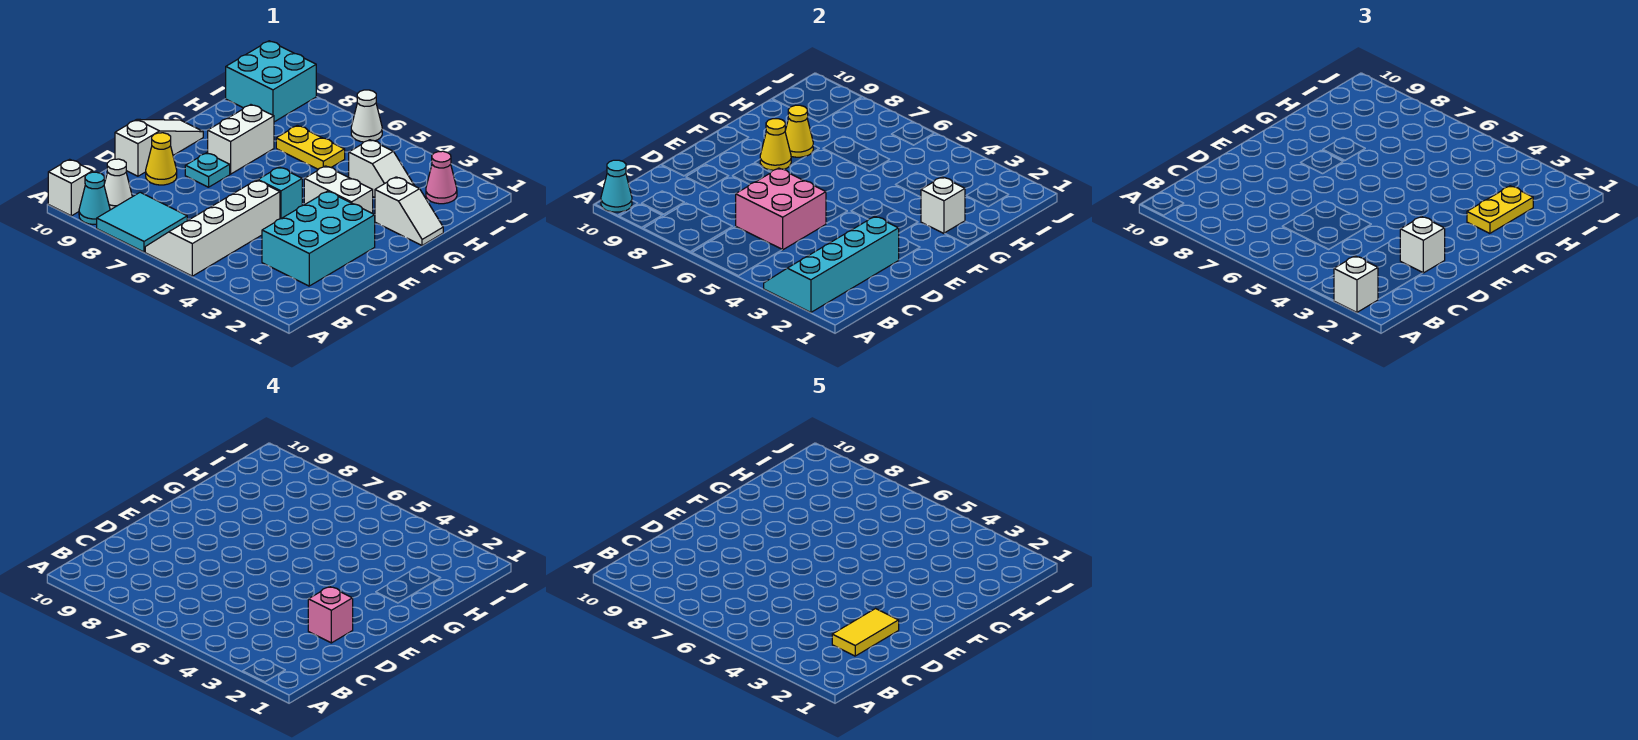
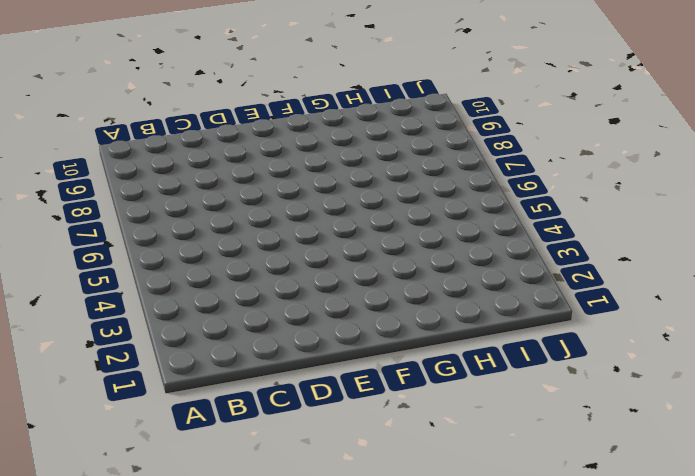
none -> white slope A5:D6 level 1 top 5
none -> cyan tile A7:B8 level 1
none -> cyan cone A9 level 1

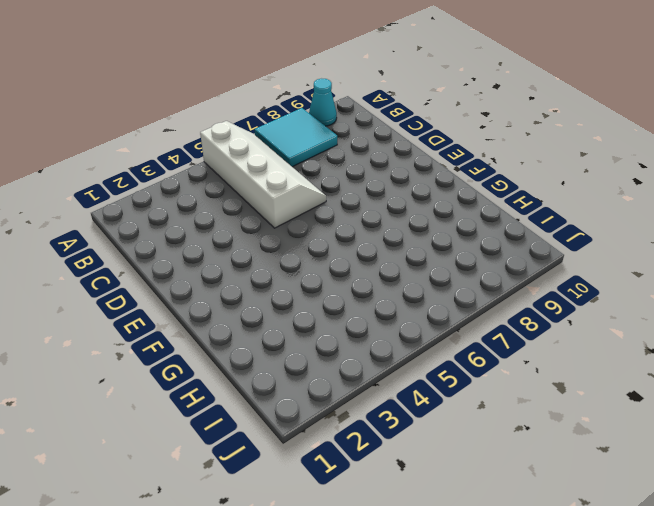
none -> white brick A10 level 1
none -> white cone B9 level 1
none -> cyan brick C2:E3 level 1

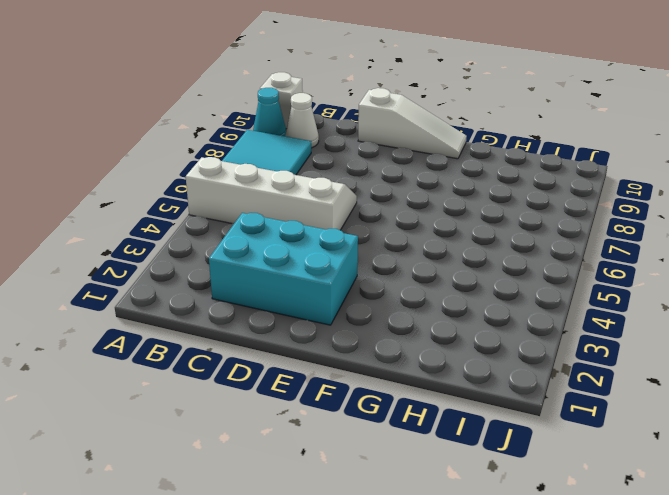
none -> yellow cone D9 level 1
none -> cyan brick E5 level 1
none -> cyan plate E8 level 1

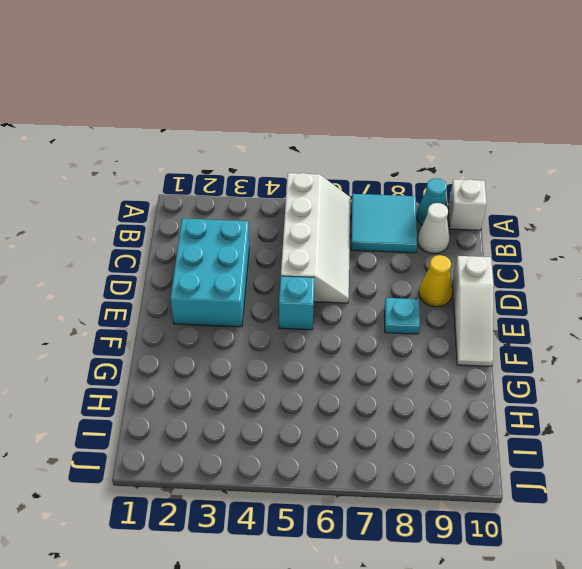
none -> white brick F3:F4 level 1
none -> white brick F8:G8 level 1
none -> white slope G1:G2 level 1 top 2

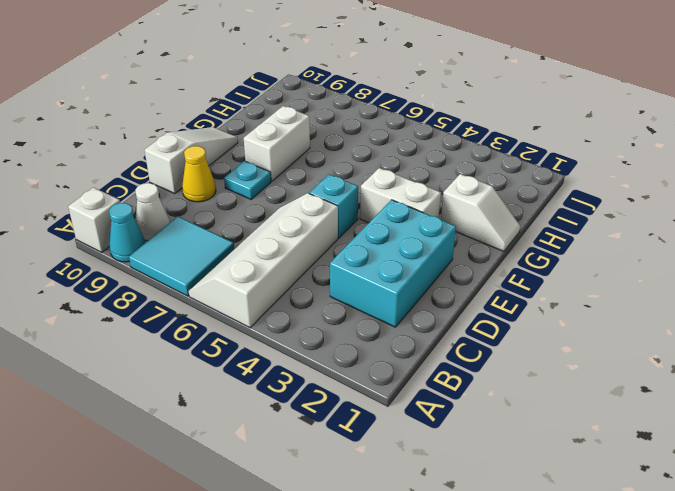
none -> white slope H3:H4 level 1 top 4
none -> yellow plate H6:H7 level 1
none -> pink cone I2 level 1

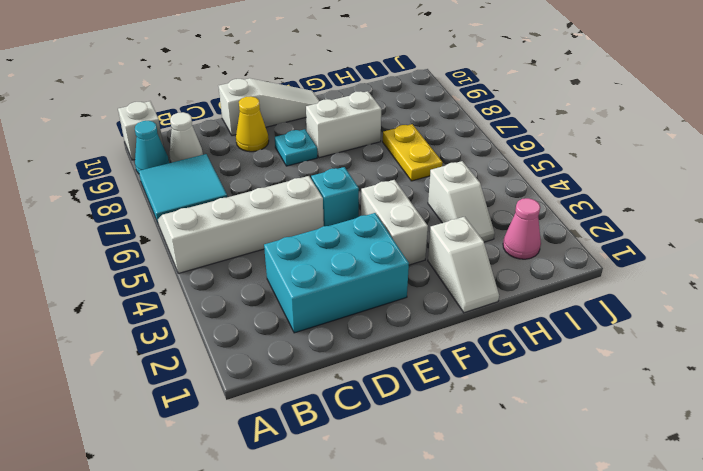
none -> cyan brick I9:J10 level 1
none -> white cone J6 level 1
none -> cyan slope A2:D3 level 2 top 2

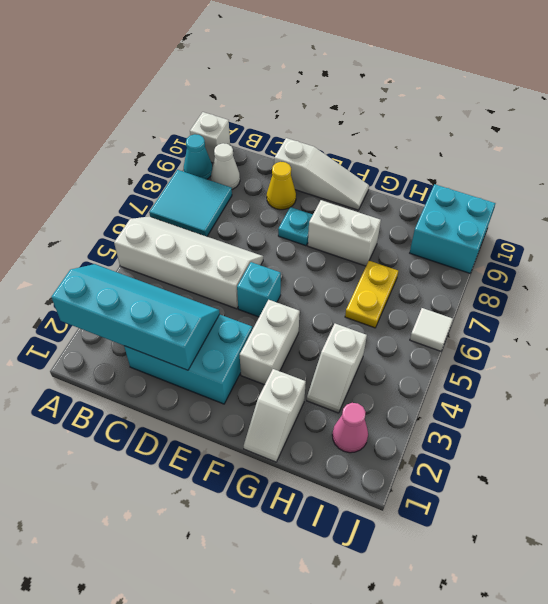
white tile J6 level 1 -> white cone J6 level 1
none -> cyan cone A10 level 2
none -> pink brick C5:D6 level 2
none -> yellow cone F8 level 2

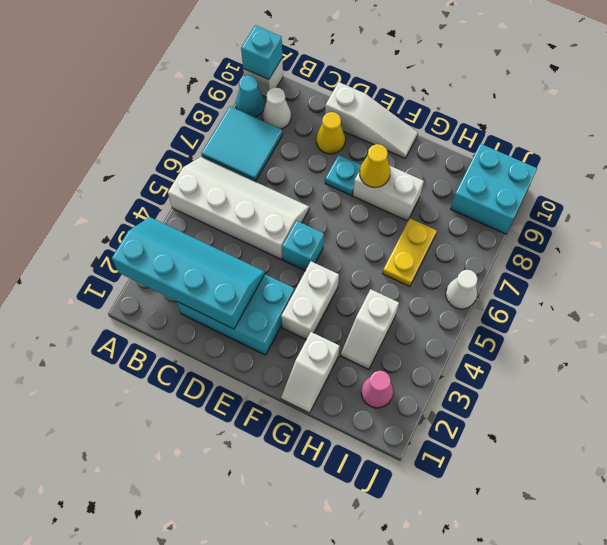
cyan brick A10 level 2 -> cyan cone A10 level 2
none -> pink brick C5:D6 level 2
none -> white brick G2 level 2
none -> yellow cone G8 level 2

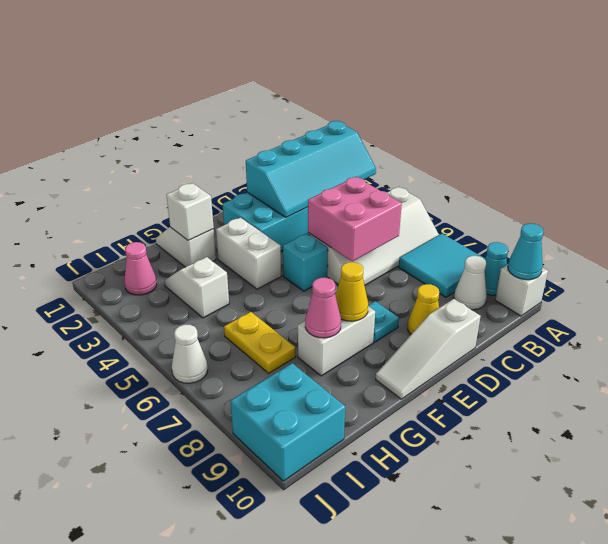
pink cone G8 level 2 -> yellow cone G8 level 2
none -> white brick A2 level 3
none -> white brick D2 level 3
none -> yellow plate G2:H2 level 3

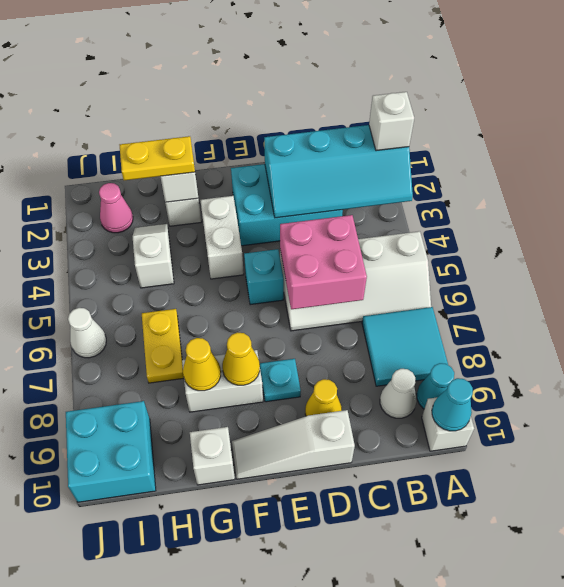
white brick G10 level 1 -> white brick D2 level 3
none -> pink brick D2 level 4
none -> yellow tile C2:D2 level 5

